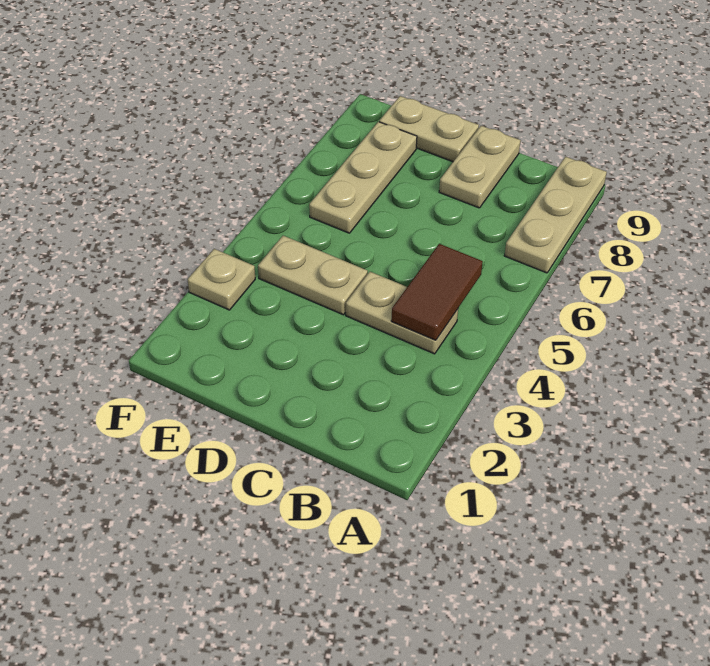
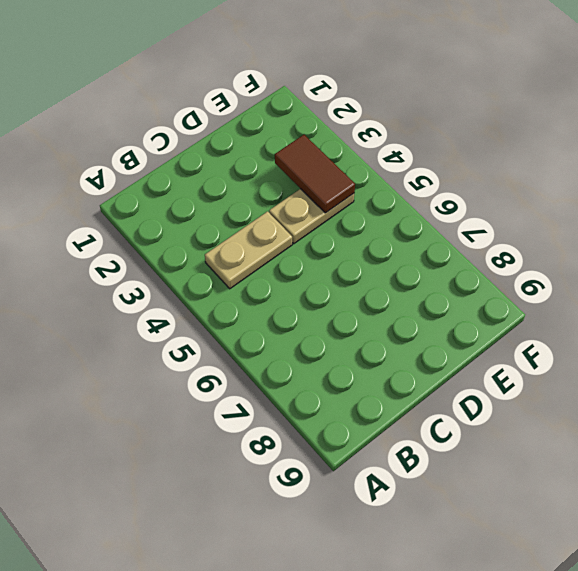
brown tile E3:E4 level 2 -> brown tile B4:B5 level 2
none -> tan plate A7:A9 level 1
none -> tan plate C8:C9 level 1

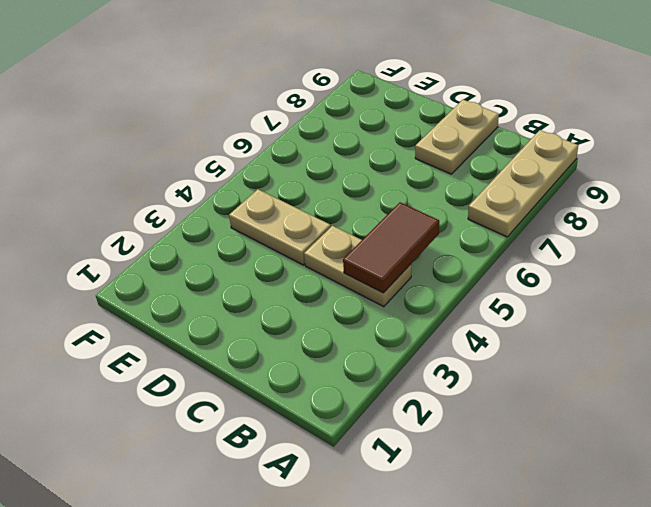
none -> tan plate D9:E9 level 1
none -> tan plate E6:E8 level 1

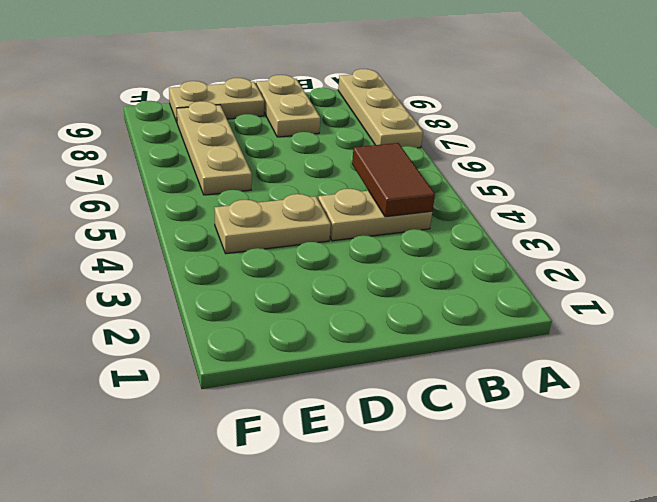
none -> tan plate F3 level 1

